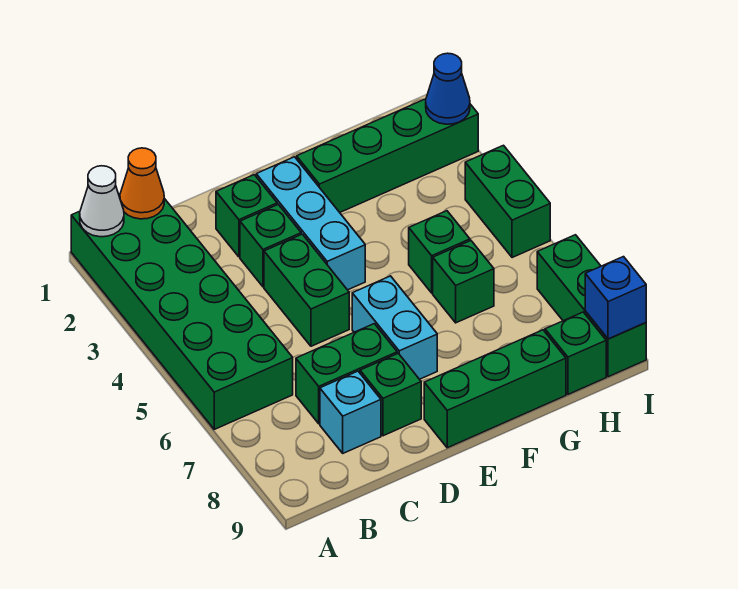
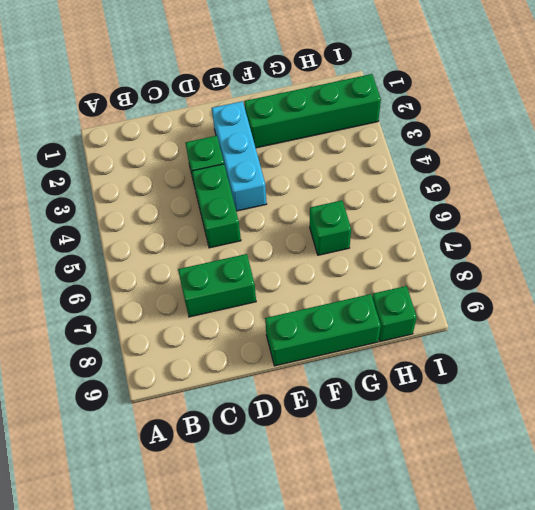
none -> green brick A1:B6 level 1
none -> cyan brick C8 level 1
none -> green brick D2 level 1

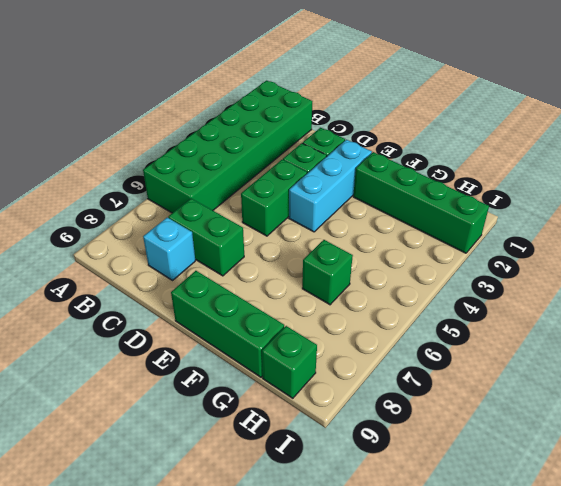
none -> green brick D8 level 1
none -> cyan brick E6:E7 level 1
none -> green brick G5 level 1

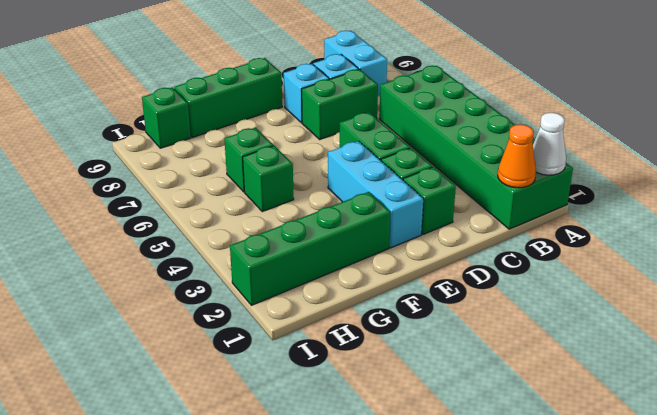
cyan brick B8:B9 level 1 -> cyan brick E6:E7 level 1
cyan brick D8 level 1 -> green brick D8 level 1
none -> green brick I4:I5 level 1
none -> green brick I7:I9 level 1
none -> blue cone I2 level 2

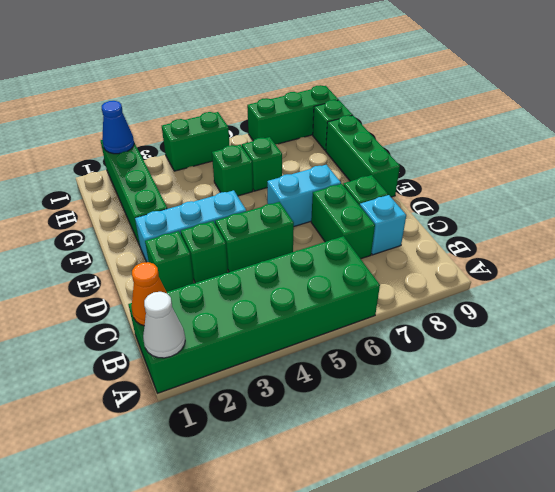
none -> blue brick I9 level 2

